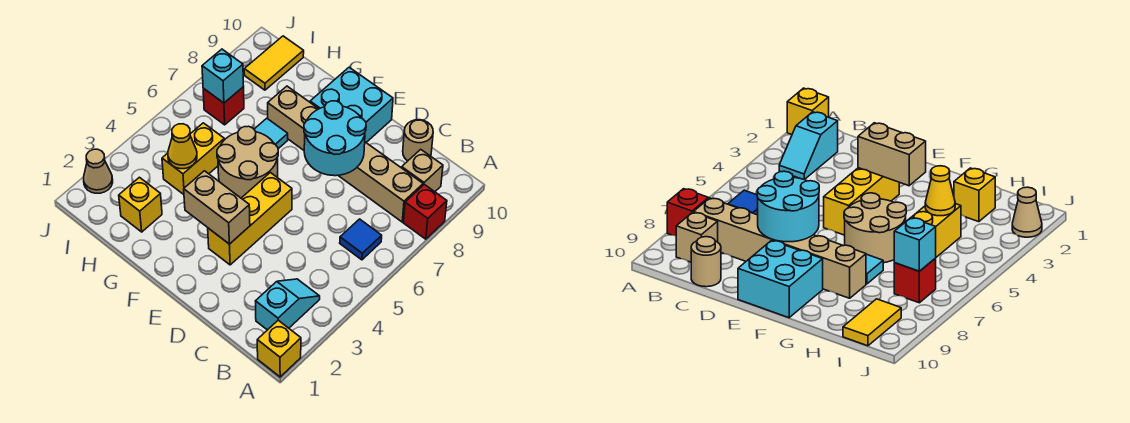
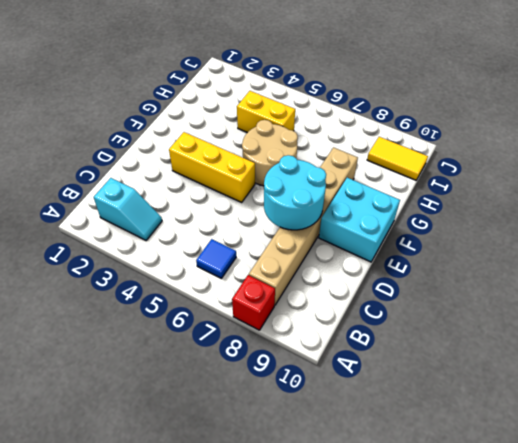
none -> yellow brick A1 level 1
none -> tan brick B9 level 1
none -> tan round brick C10 level 1

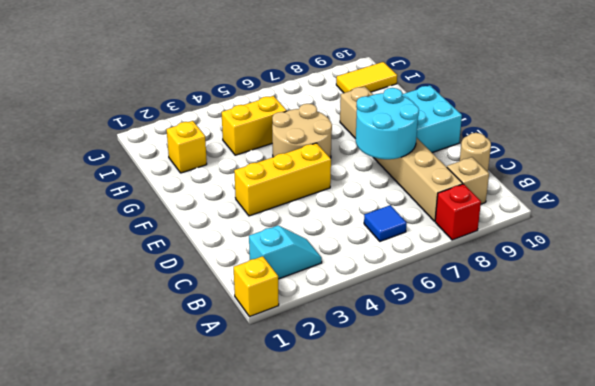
none -> cyan tile G7 level 1
none -> red brick I7 level 1
none -> tan cone J2 level 1

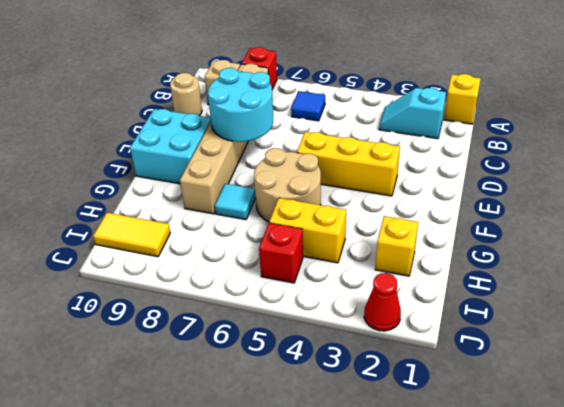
red brick I5 level 1 -> red brick I7 level 1
red cone J2 level 1 -> tan cone J2 level 1
none -> tan brick E3:F3 level 2
none -> yellow cone H4 level 2
none -> cyan brick I7 level 2

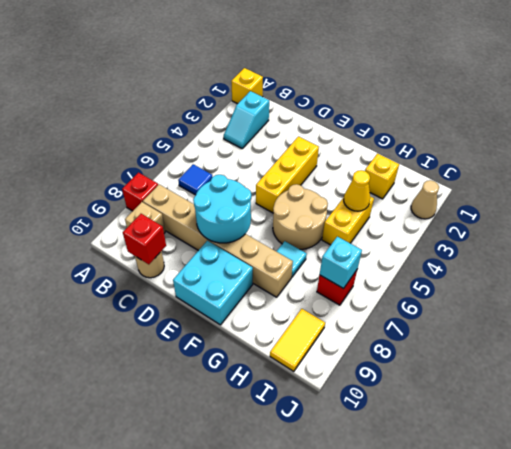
red brick C10 level 2 -> none
none -> tan brick E3:F3 level 2

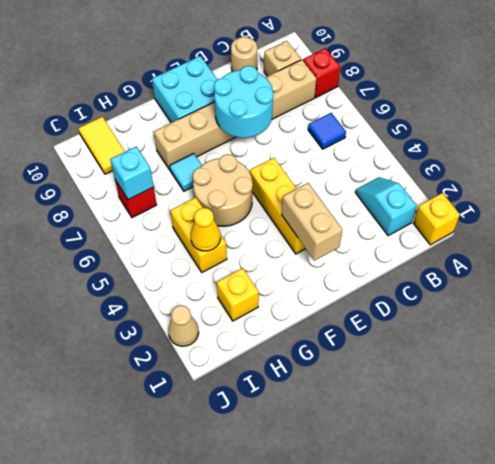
tan brick E2:E3 level 2 -> tan brick E3:F3 level 2

